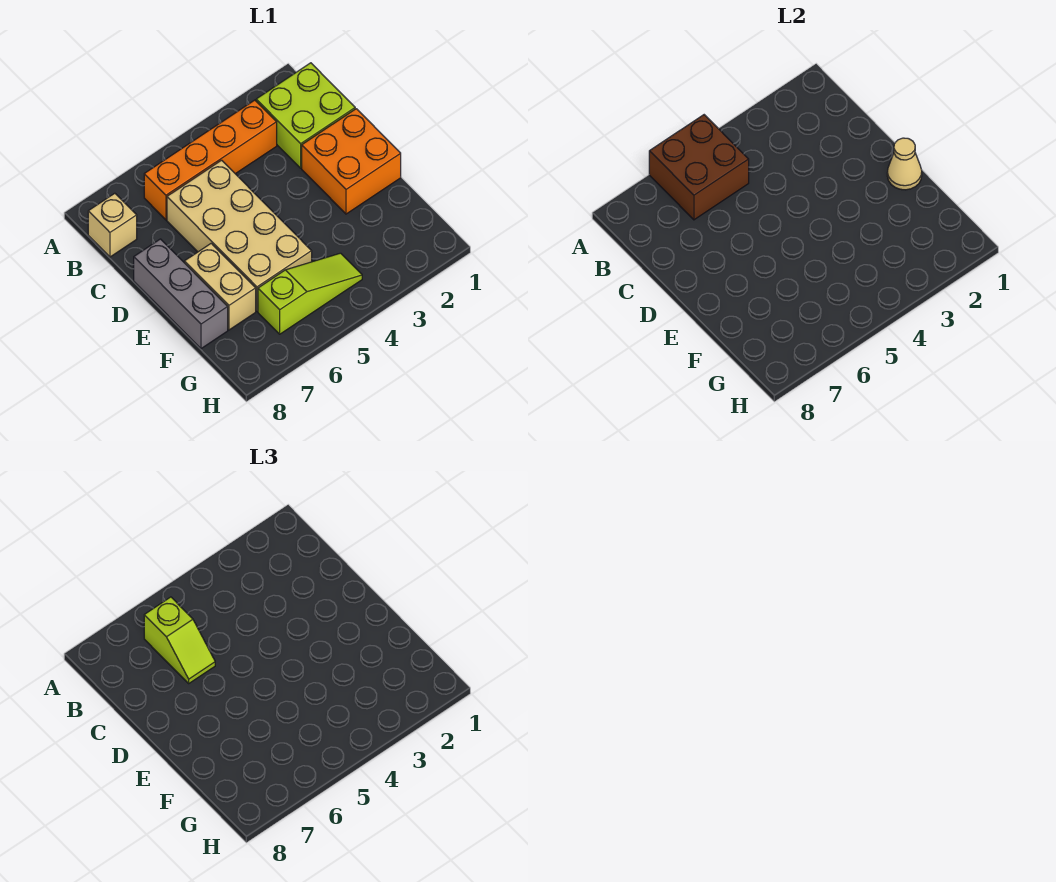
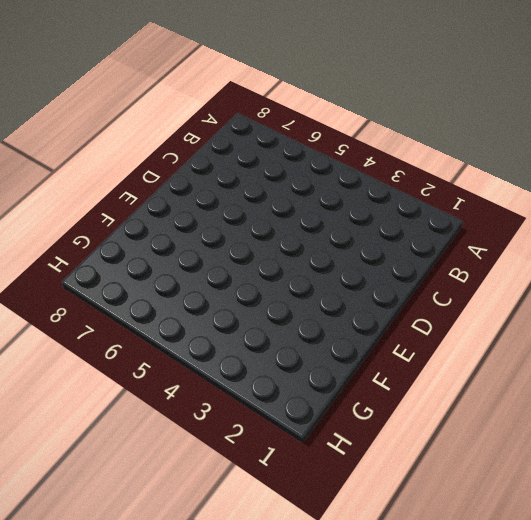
none -> lime brick B1:C2 level 1
none -> orange brick B3:B6 level 1

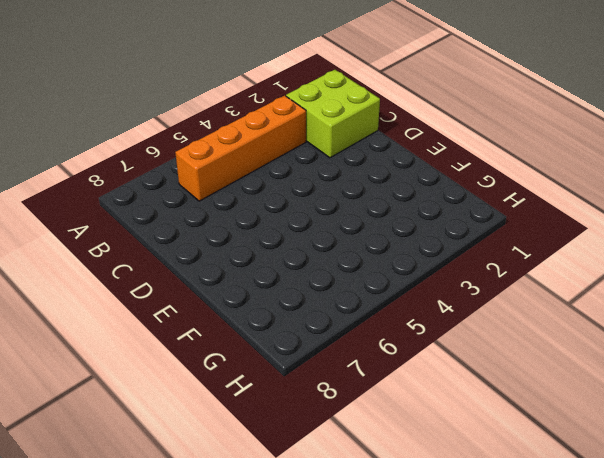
none -> tan brick B8 level 1
none -> tan brick C5:F6 level 1

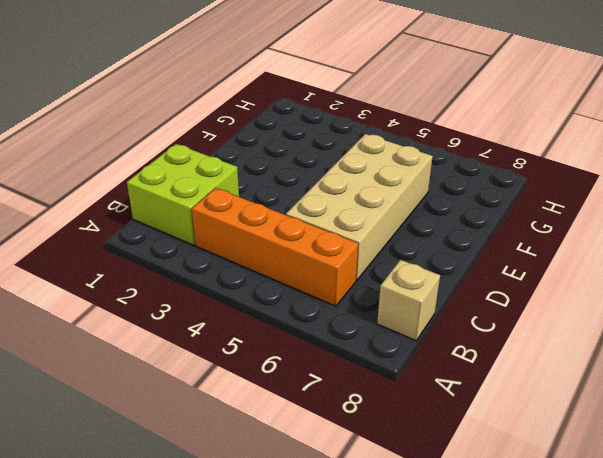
none -> orange brick D1:E2 level 1
none -> grey brick D8:F8 level 1

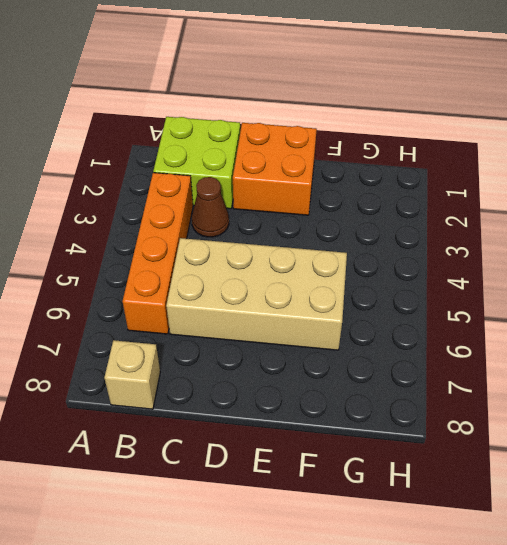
brown cone C3 level 1 -> none
none -> grey brick D8:F8 level 1
none -> tan brick E7:F7 level 1

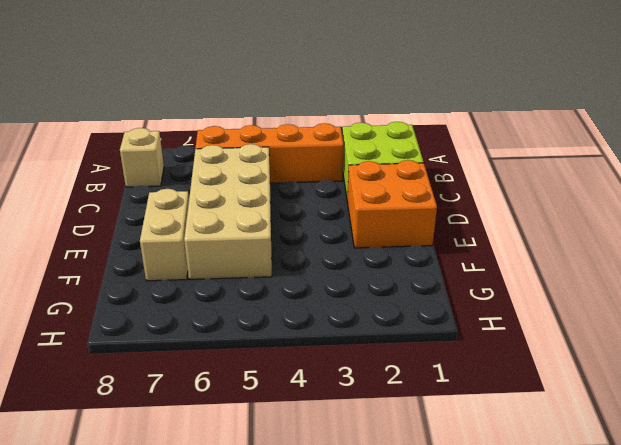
none -> grey brick D8:F8 level 1
none -> lime slope G4:G6 level 1 top 6

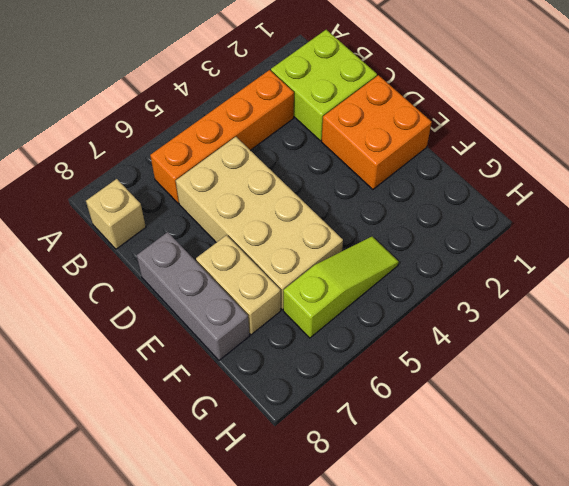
none -> brown brick A5:B6 level 2
none -> tan cone E1 level 2

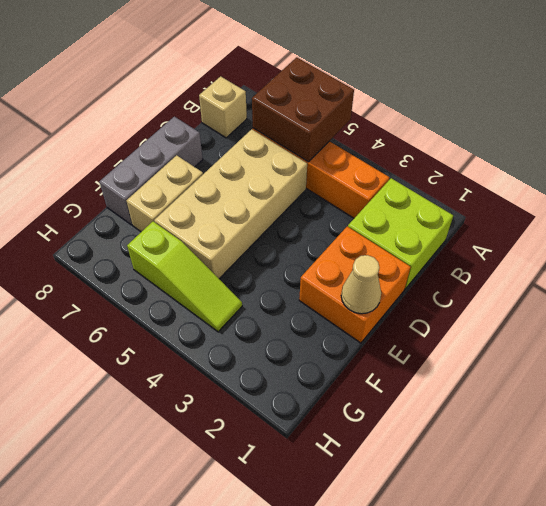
none -> lime slope B6:C6 level 3 top B

